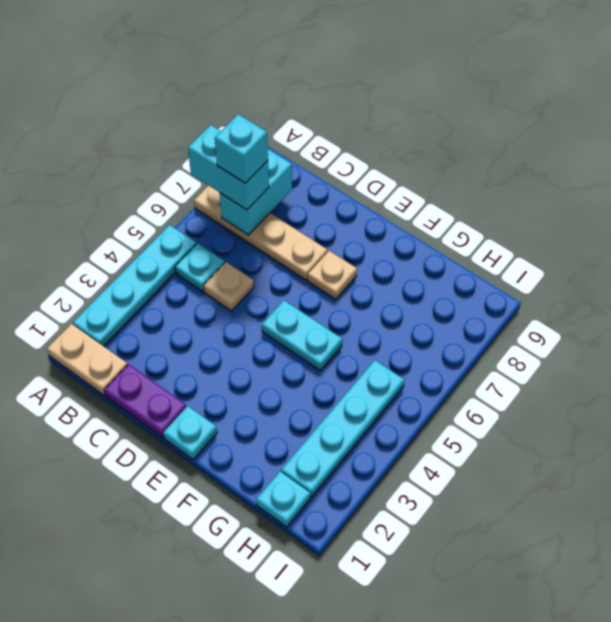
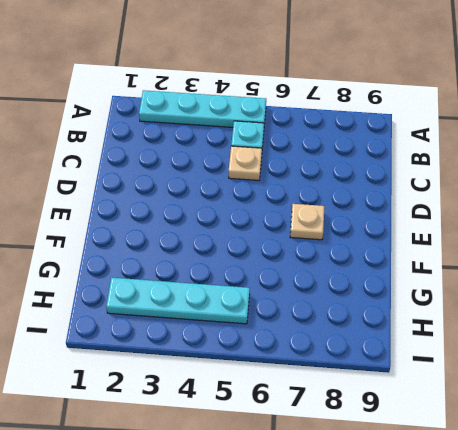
none -> tan plate A1:B1 level 1
none -> tan plate A7:D7 level 1
none -> purple plate C1:D1 level 1

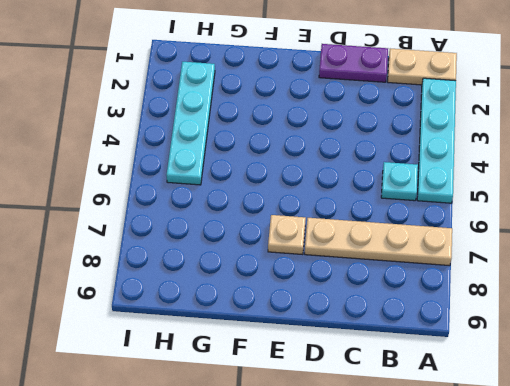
none -> tan plate C5 level 1
none -> cyan plate E1 level 1
none -> cyan plate E5:F5 level 1

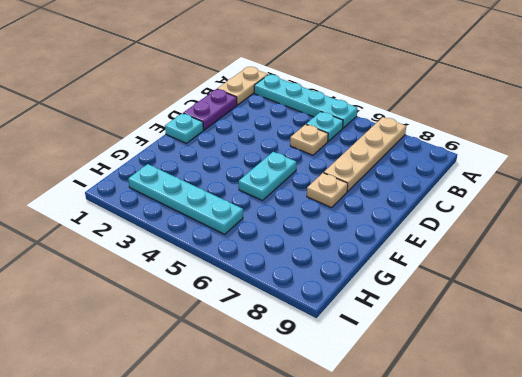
none -> cyan plate H1 level 1
none -> cyan brick B7:B8 level 2
none -> cyan brick A7:B7 level 3

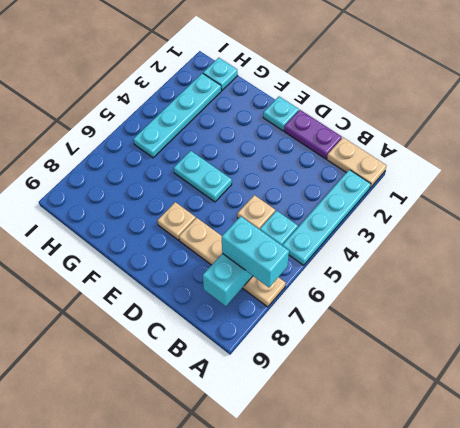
none -> cyan brick B7 level 4

